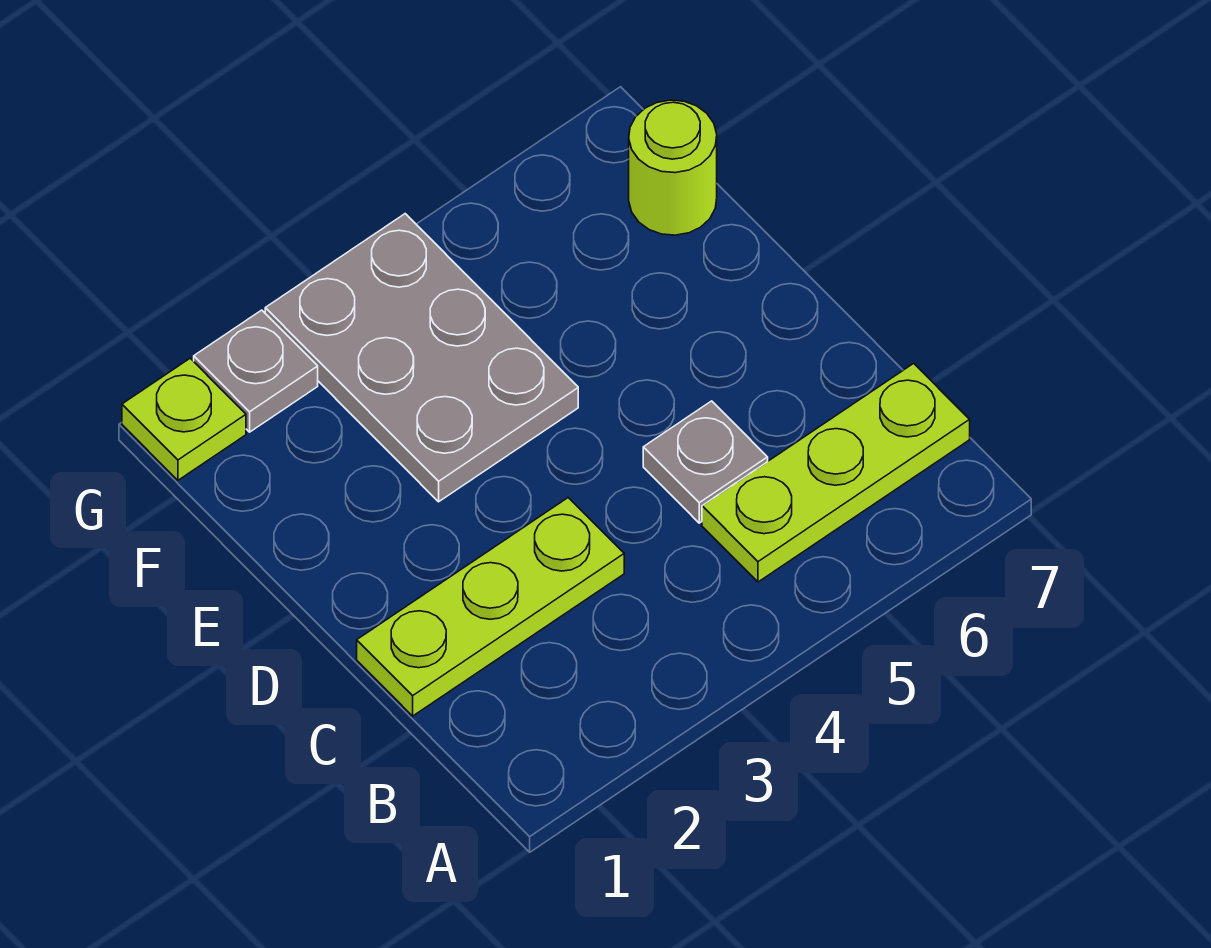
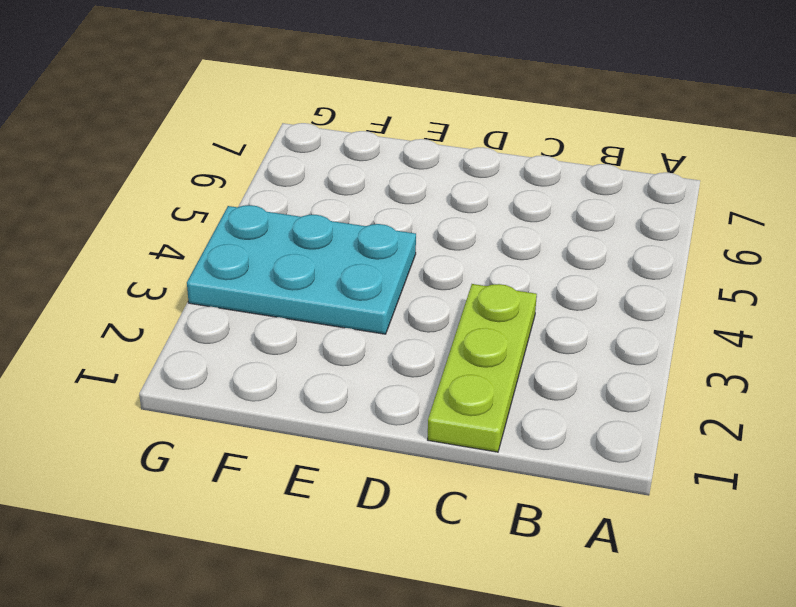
cyan plate E3:G4 level 1 -> grey plate E3:G4 level 1
none -> lime plate B5:B7 level 1
none -> grey plate C5 level 1

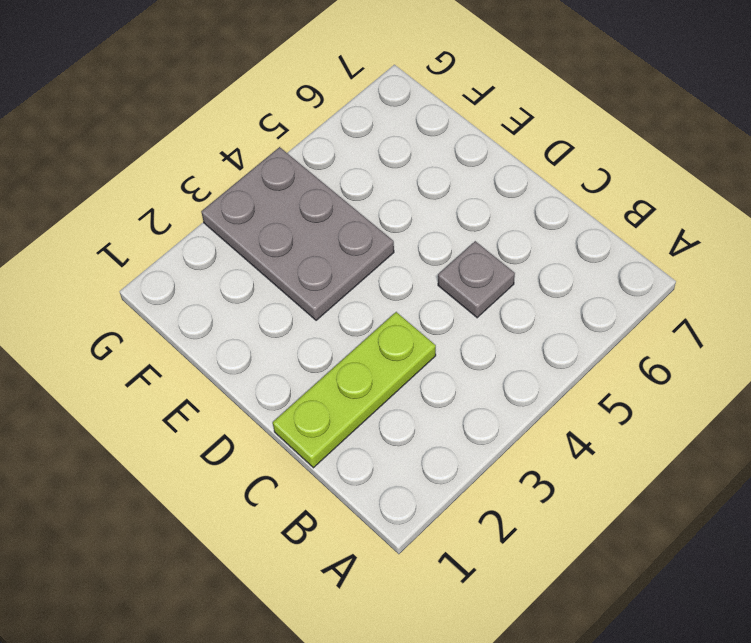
none -> lime plate B5:B7 level 1
none -> lime round brick F7 level 1

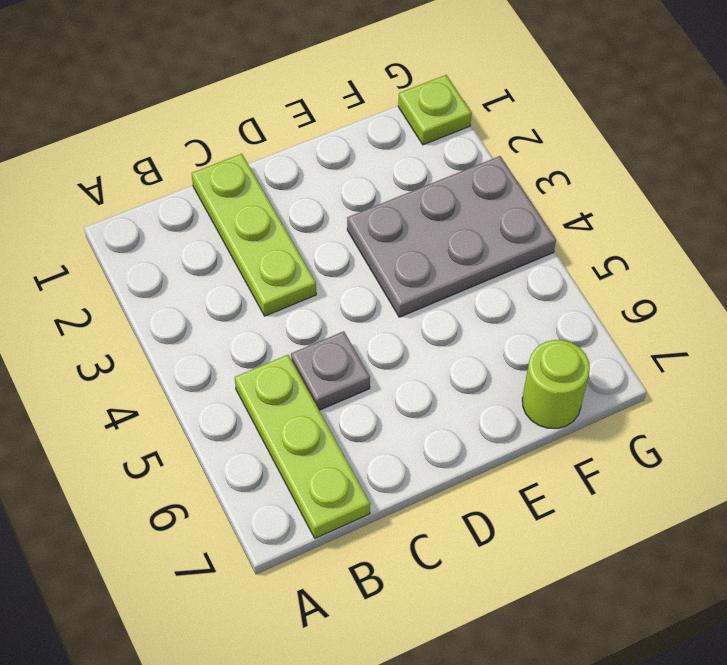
none -> grey plate G2 level 1

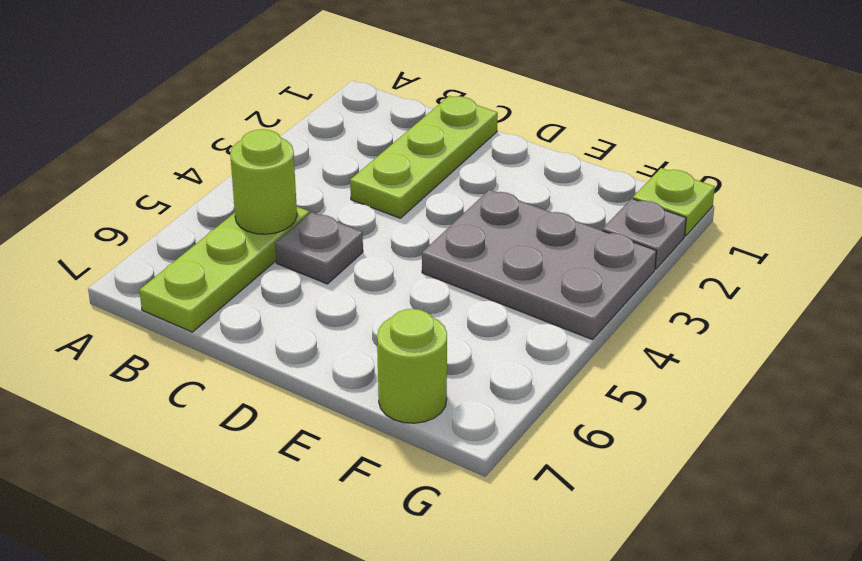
lime round brick B5 level 2 -> none

